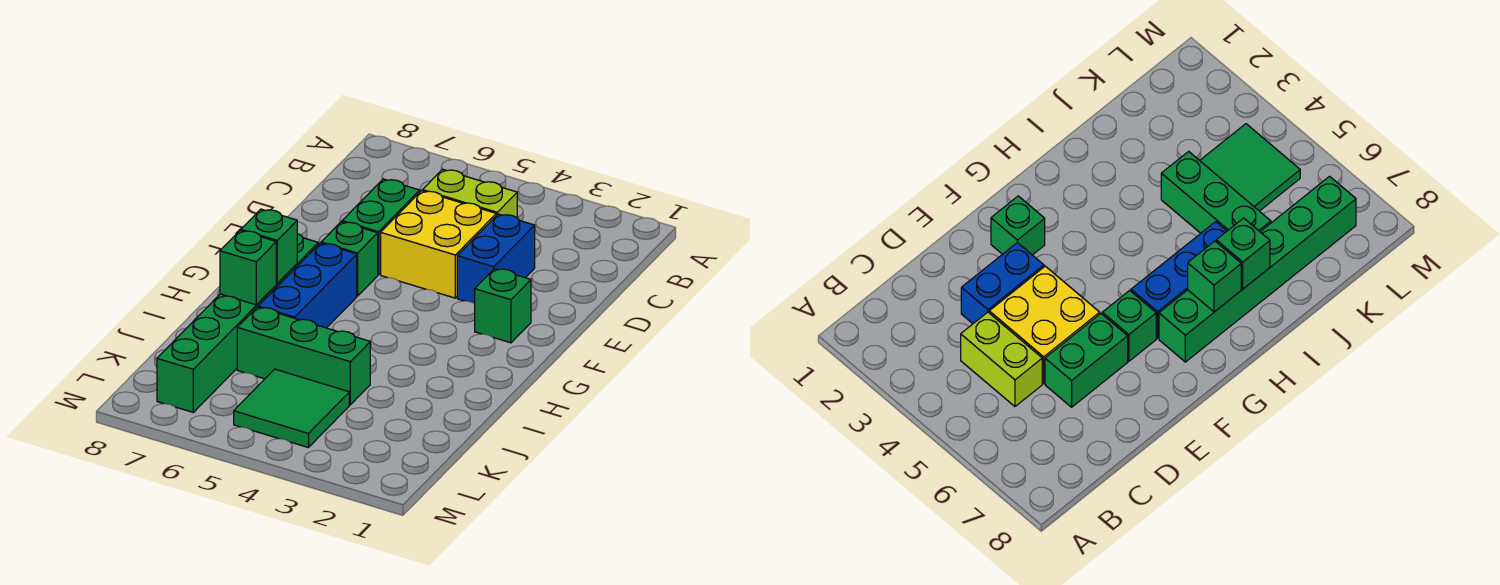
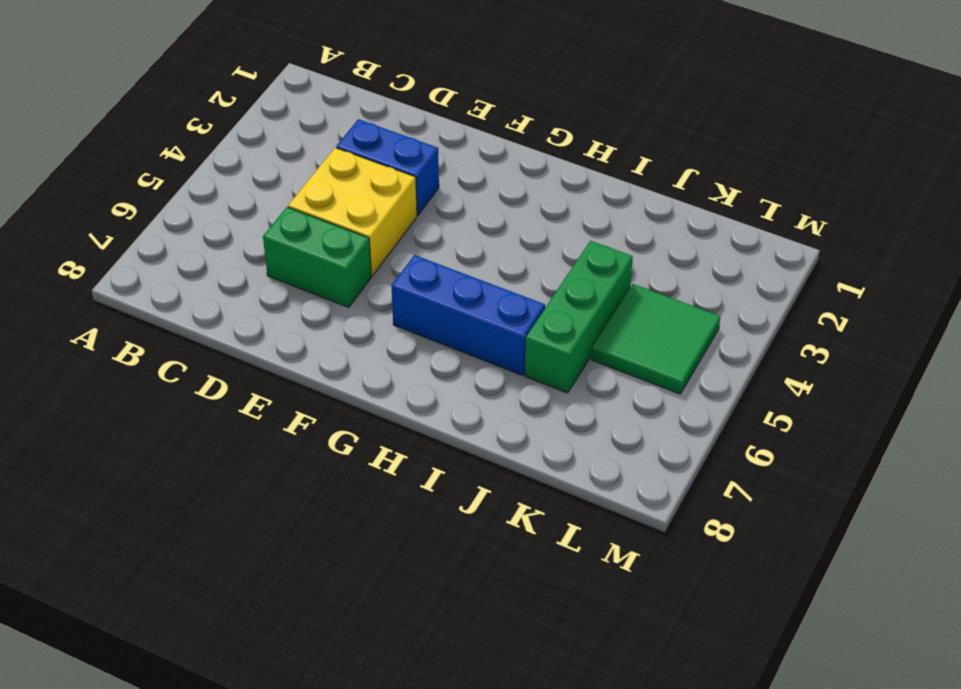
none -> lime brick C4:C5 level 1
none -> green brick F2 level 1
none -> green brick F6 level 1

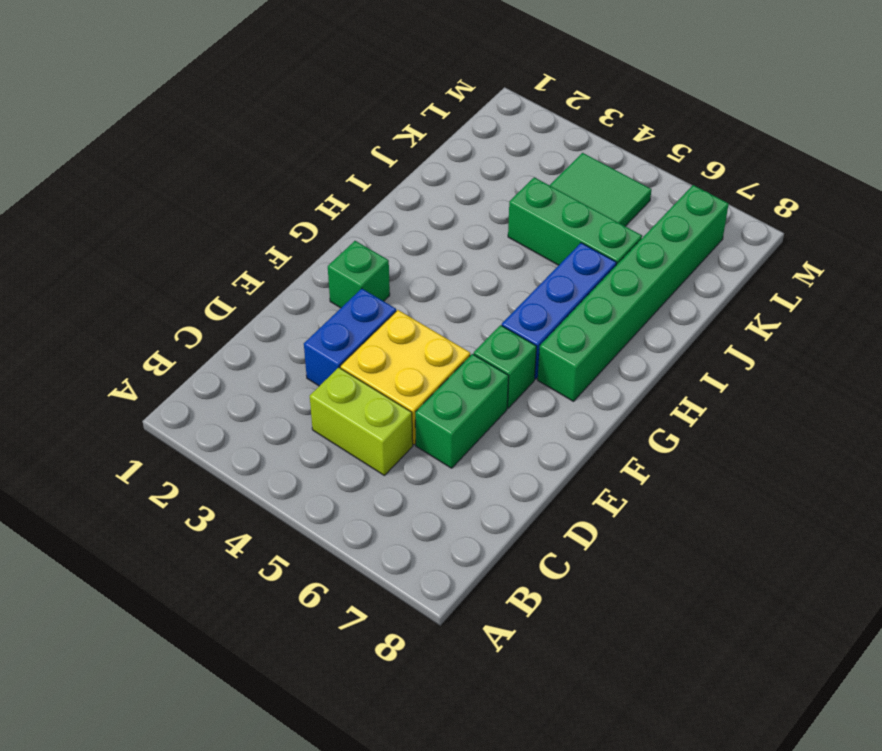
none -> green brick H7 level 2
none -> green brick I7 level 2

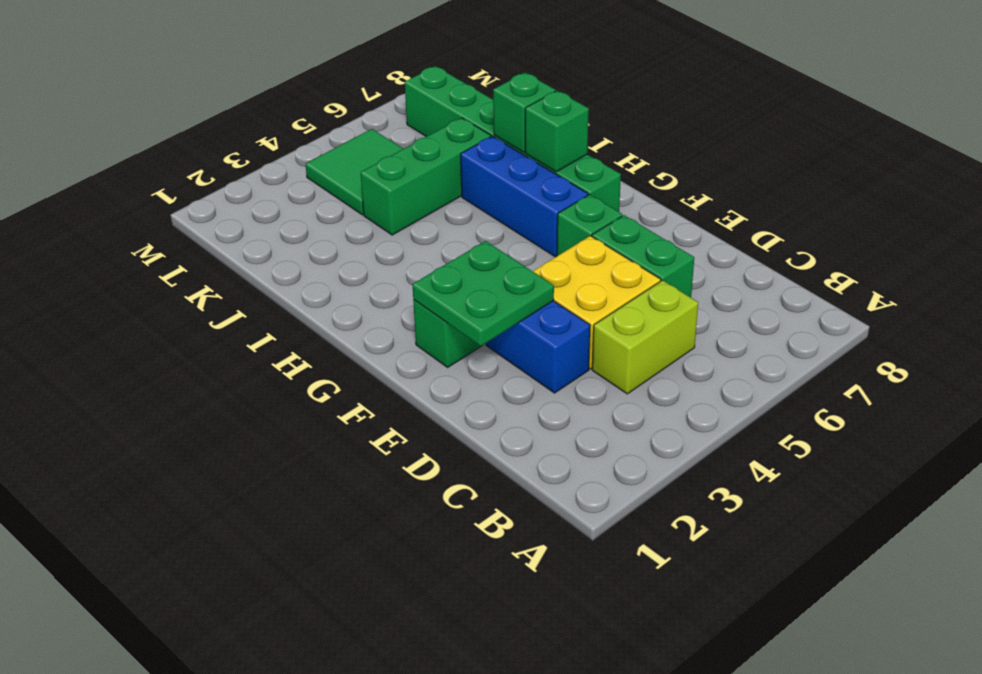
green plate E2:F3 level 2 -> none

